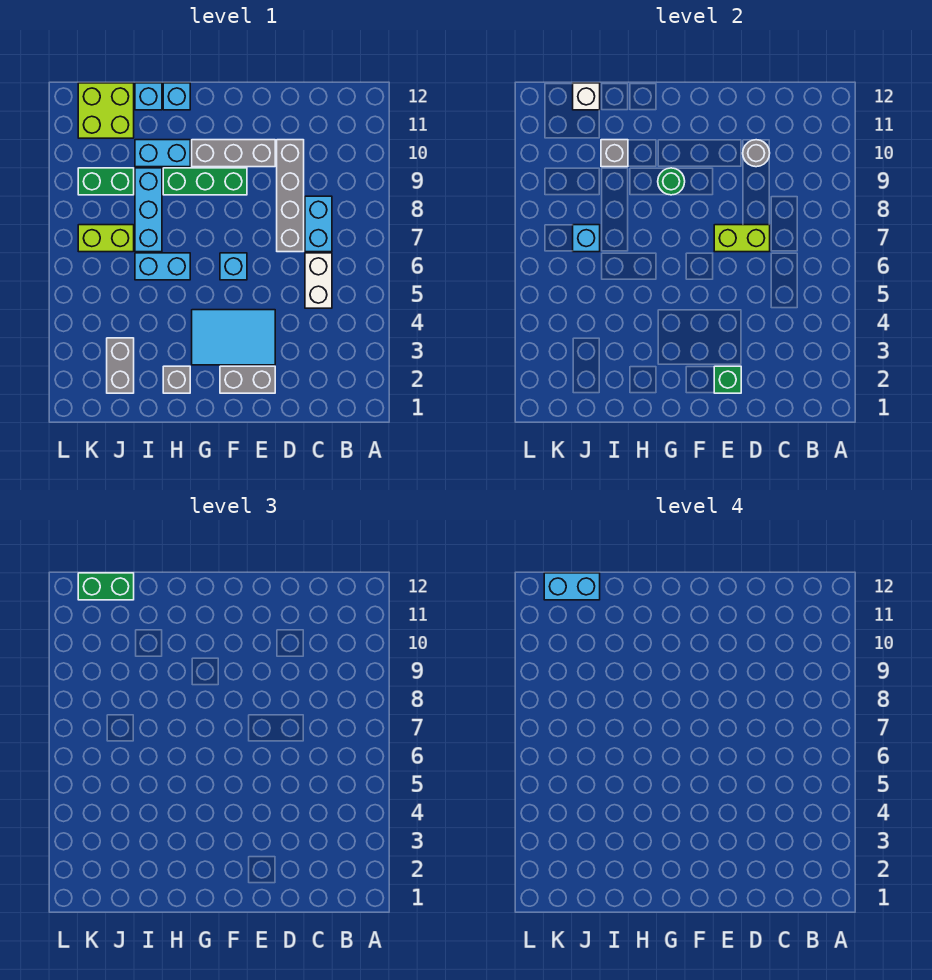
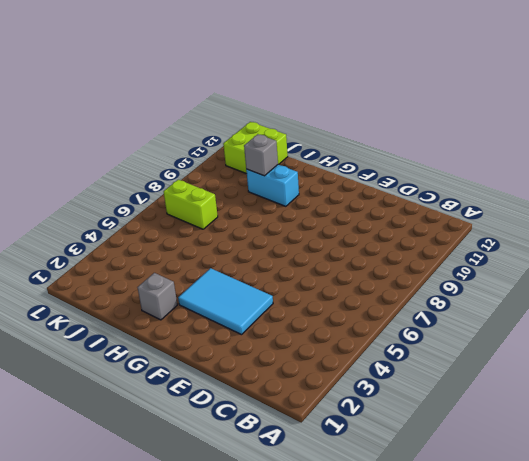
none -> white brick C5:C6 level 1
none -> cyan brick C7:C8 level 1
none -> grey brick D7:D10 level 1

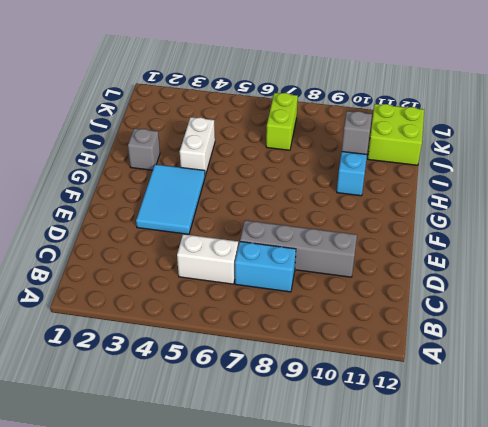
white brick H4:I4 level 1 -> none
none -> grey brick E2:F2 level 1
none -> grey brick E10:G10 level 1
none -> cyan brick F6 level 1

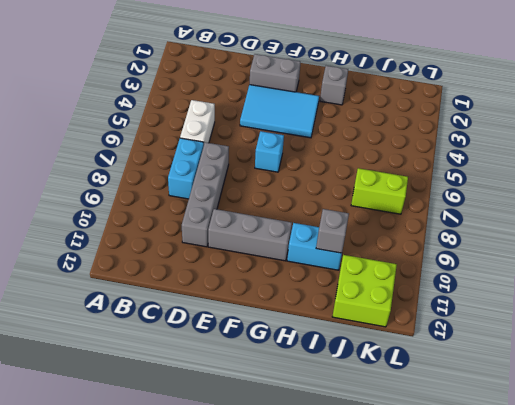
none -> green brick F9:H9 level 1
none -> cyan brick H6:I6 level 1
none -> cyan brick H12 level 1

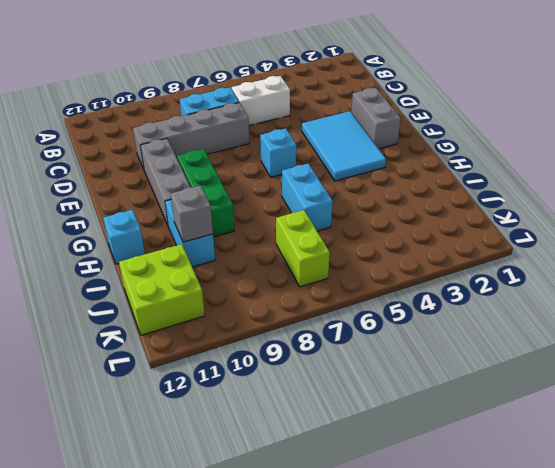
none -> grey brick H2 level 1
none -> cyan brick I7:I9 level 1
none -> cyan brick I12 level 1

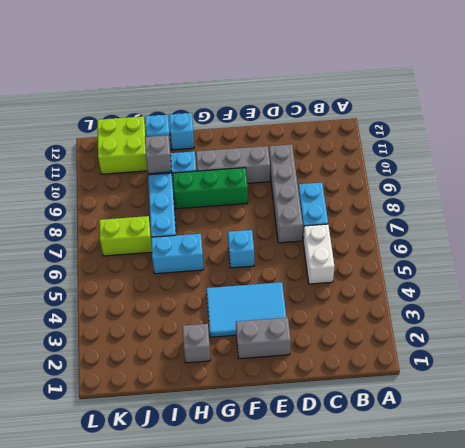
none -> grey brick J2:J3 level 1
none -> green brick J9:K9 level 1
none -> lime brick D7:E7 level 2

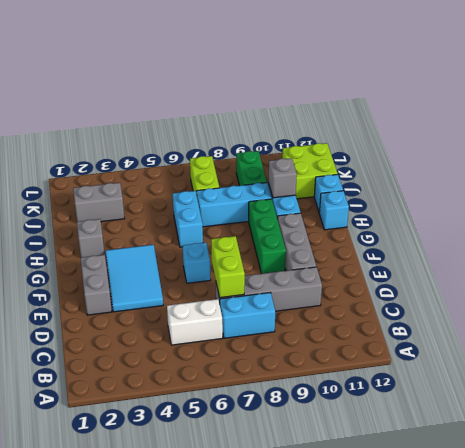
none -> grey round brick D10 level 2
none -> green brick E2 level 2
none -> green round brick G9 level 2

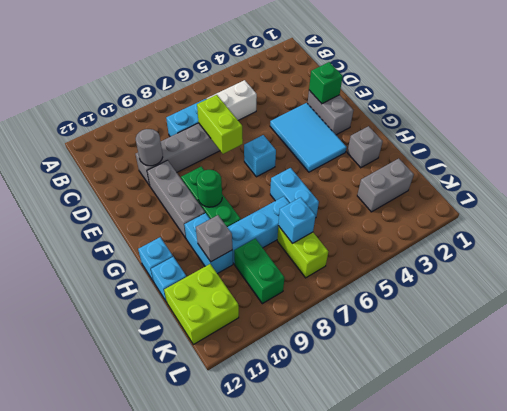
none -> white brick J12 level 2
none -> green brick J12:K12 level 3
none -> cyan brick J12:K12 level 4

